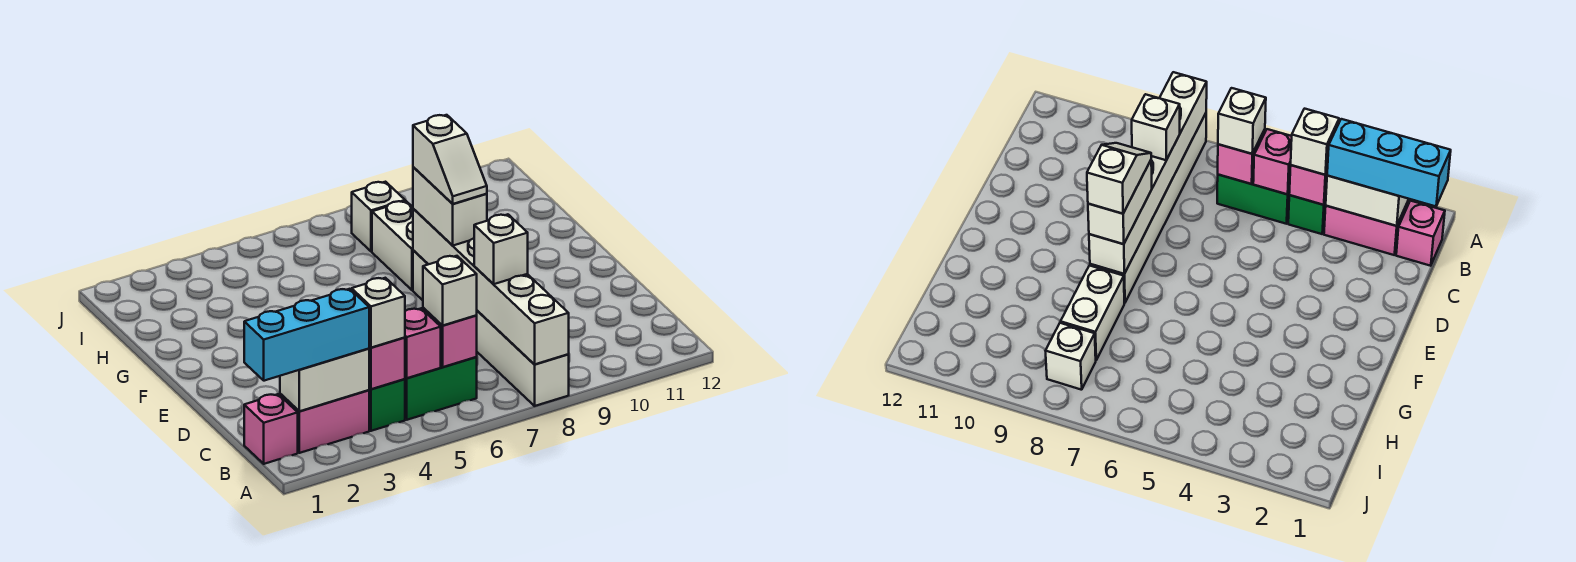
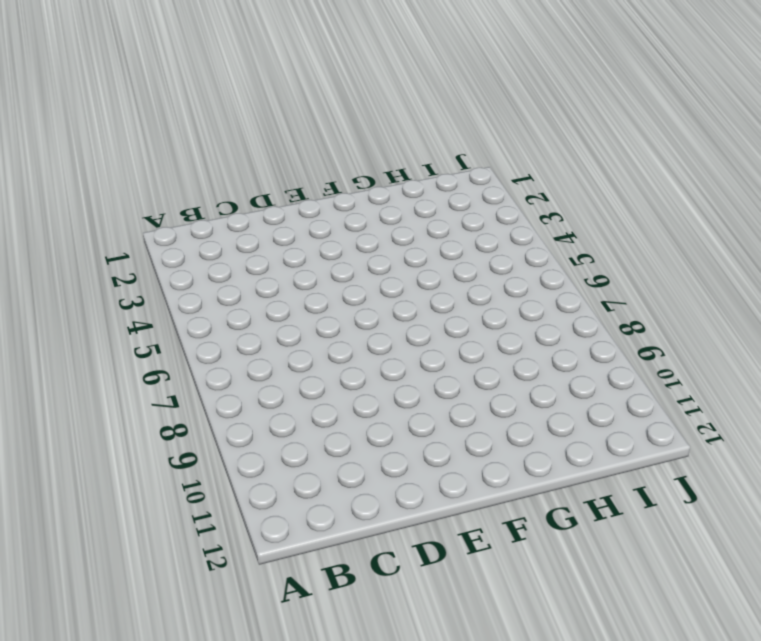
none -> white brick A8:F8 level 1
none -> pink brick B1 level 1
none -> pink brick B2:B3 level 1

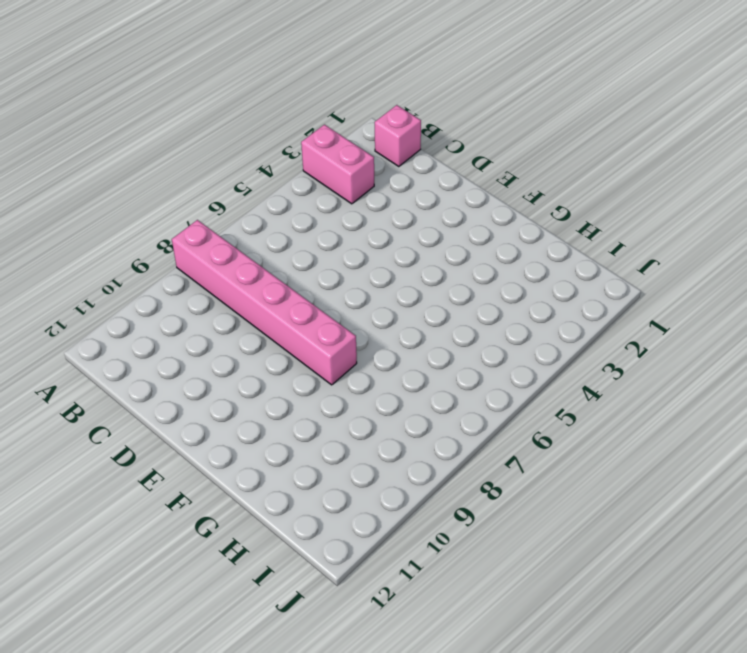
pink brick A3:B3 level 1 -> pink brick B2:B3 level 1
pink brick A8:F8 level 1 -> white brick A8:F8 level 1
none -> green brick B4 level 1
none -> green brick B5:B6 level 1
none -> white brick G8:H8 level 1

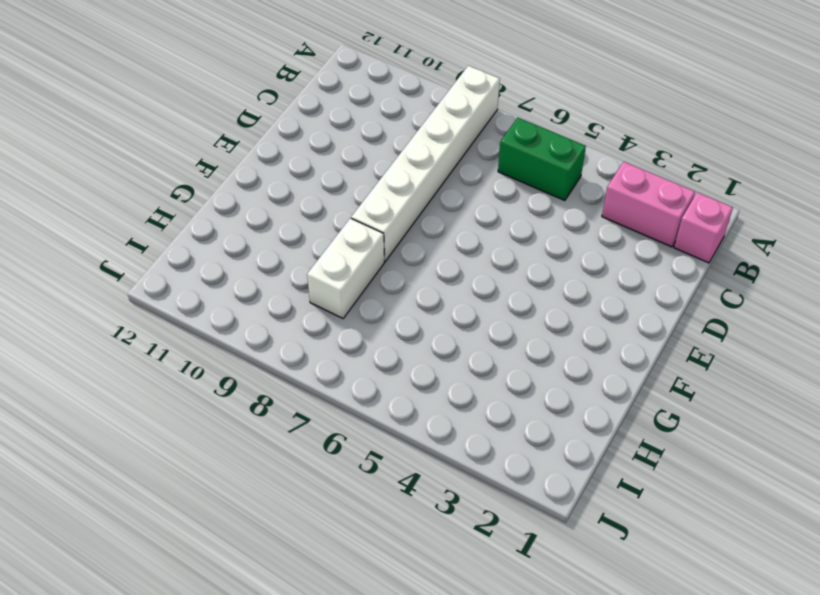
none -> green brick B4 level 1
none -> white brick I8 level 1
none -> white brick A8:F8 level 2

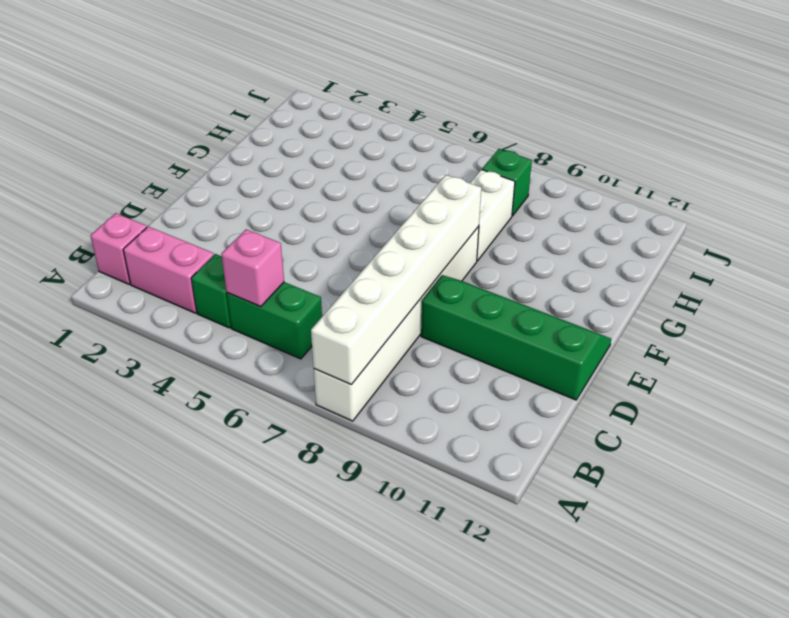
green slope D9:E12 level 1 top D -> none
green brick I8 level 1 -> white brick I8 level 1
none -> white brick B2:B3 level 2
none -> pink brick B4 level 2
none -> pink brick B6 level 2

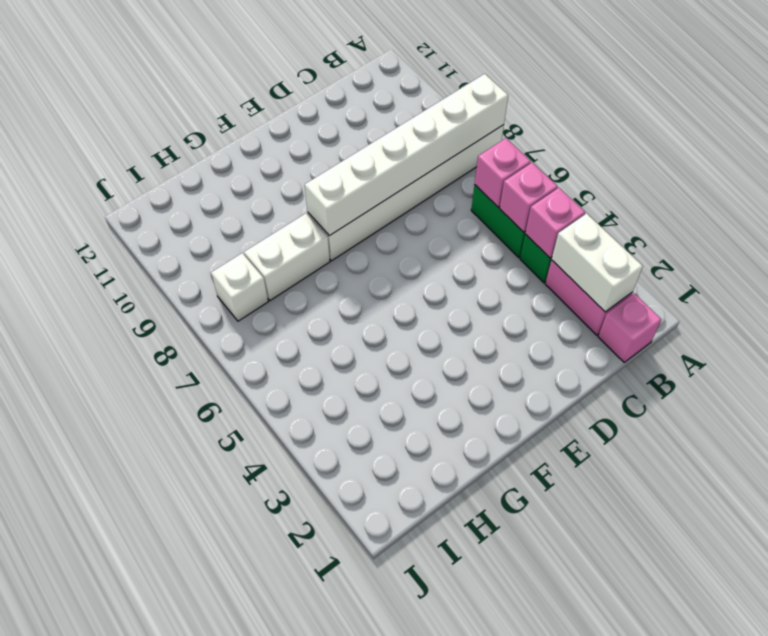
none -> cyan brick B1:B3 level 3
none -> white brick B4 level 3
none -> white brick B6 level 3

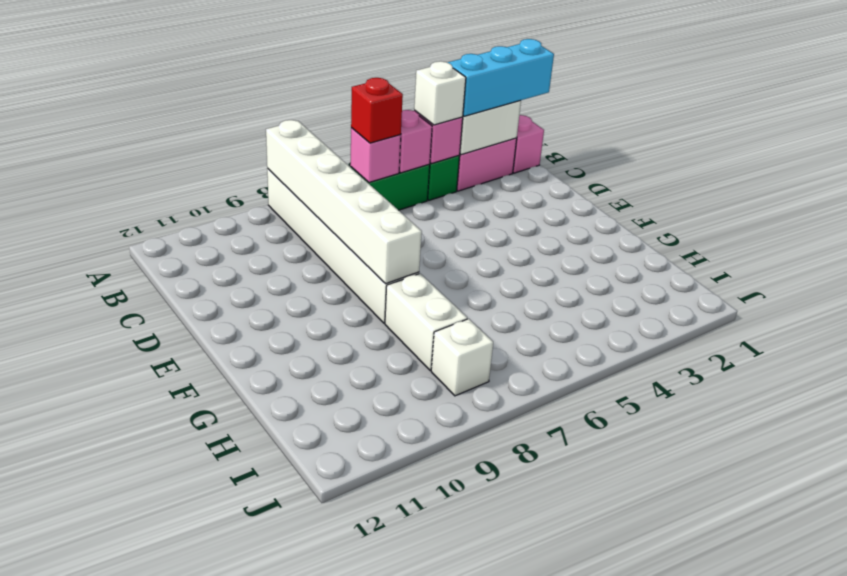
red brick B6 level 3 -> white brick B6 level 3
none -> white brick C8 level 3
none -> white brick E8:F8 level 3
none -> white slope E8:F8 level 4 top F

